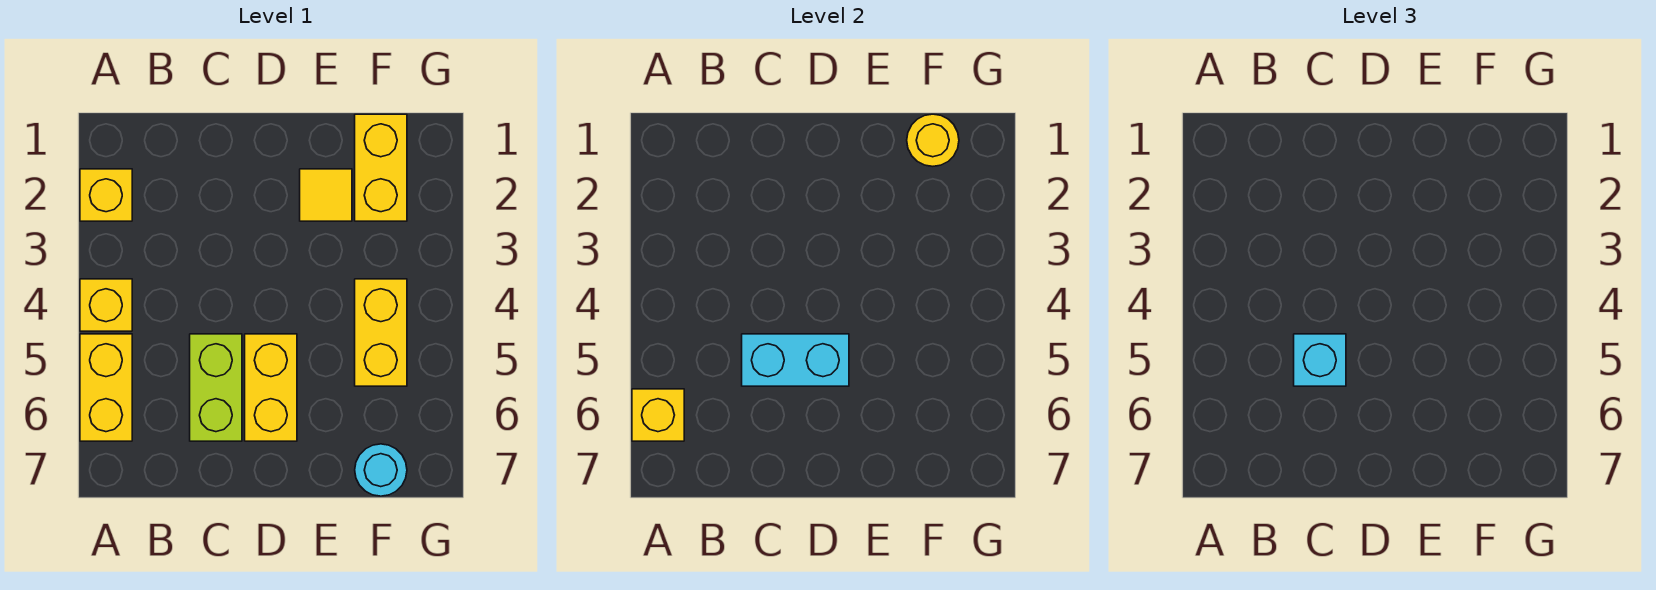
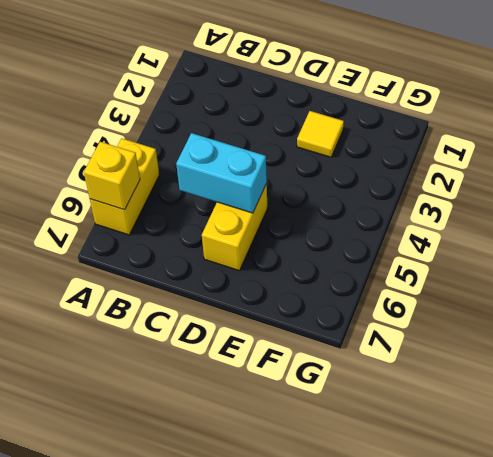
none -> yellow brick A2 level 1
none -> yellow brick A4 level 1
none -> lime brick C5:C6 level 1

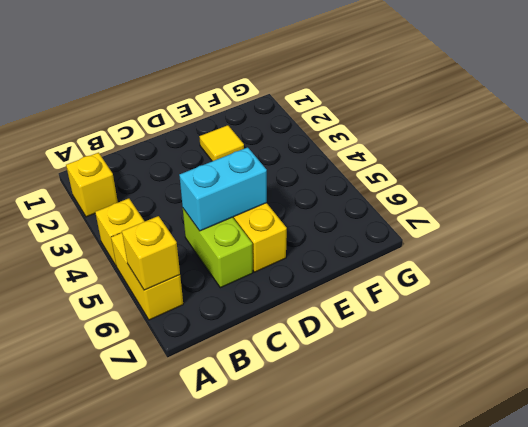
none -> yellow brick F1:F2 level 1
none -> yellow brick F4:F5 level 1
none -> cyan round brick F7 level 1

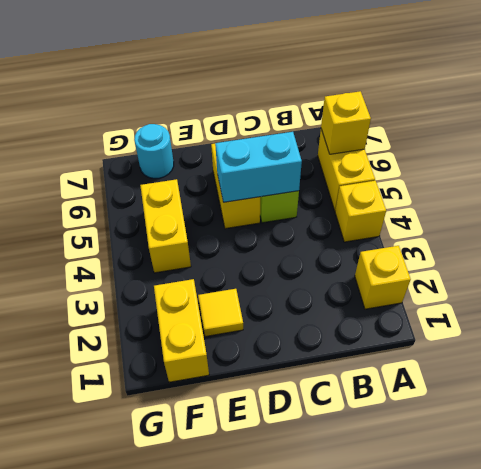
none -> yellow round brick F1 level 2
none -> cyan brick C5 level 3

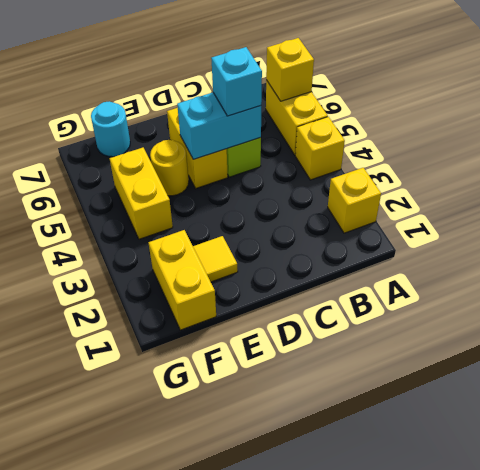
yellow round brick E5 level 1 -> yellow round brick F1 level 2

